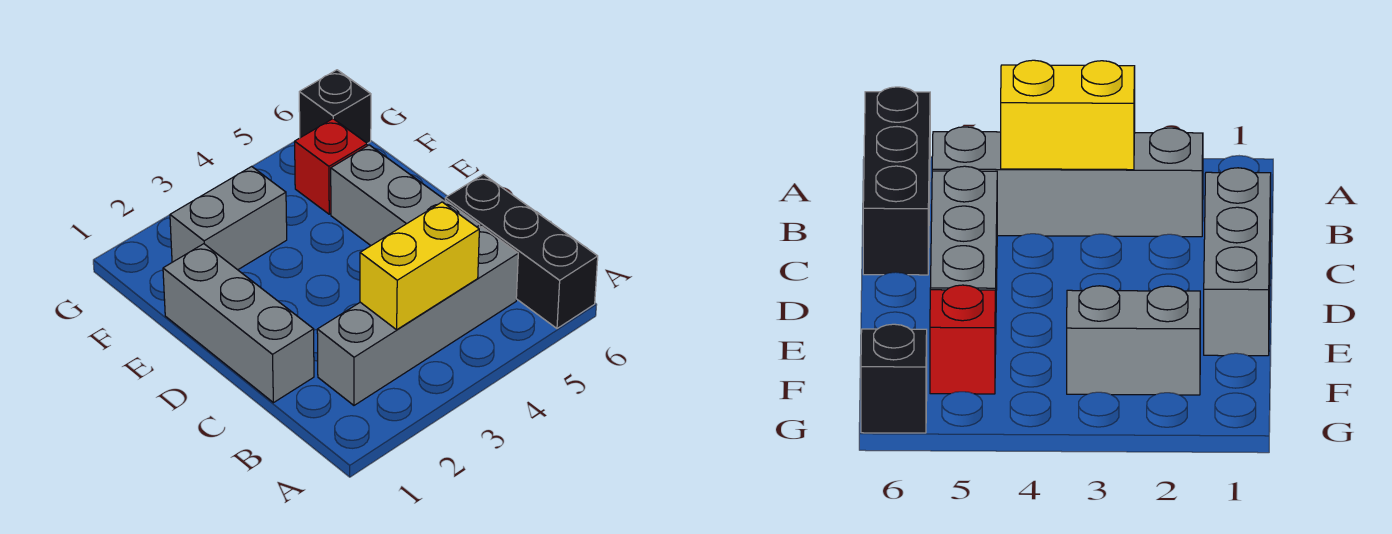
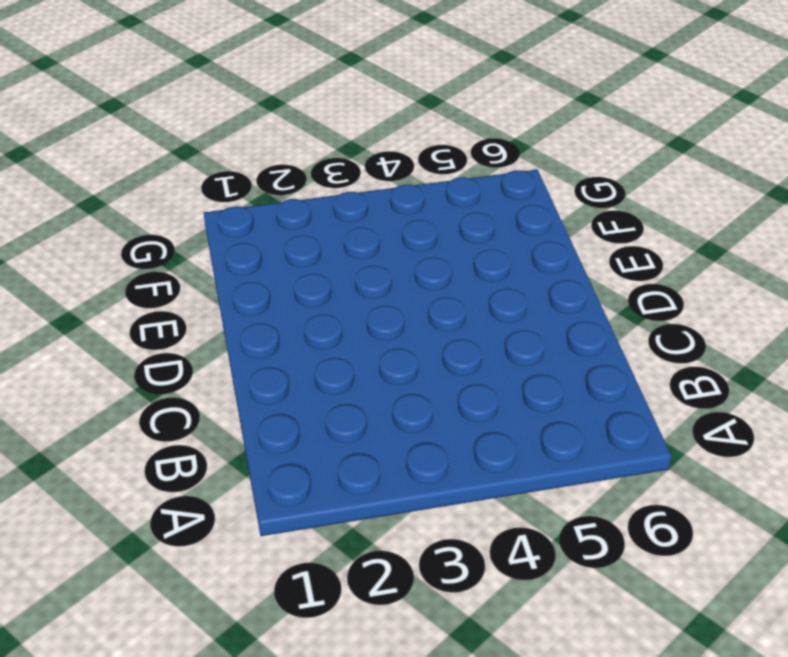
none -> black brick A6:C6 level 1
none -> grey brick B2:B5 level 1

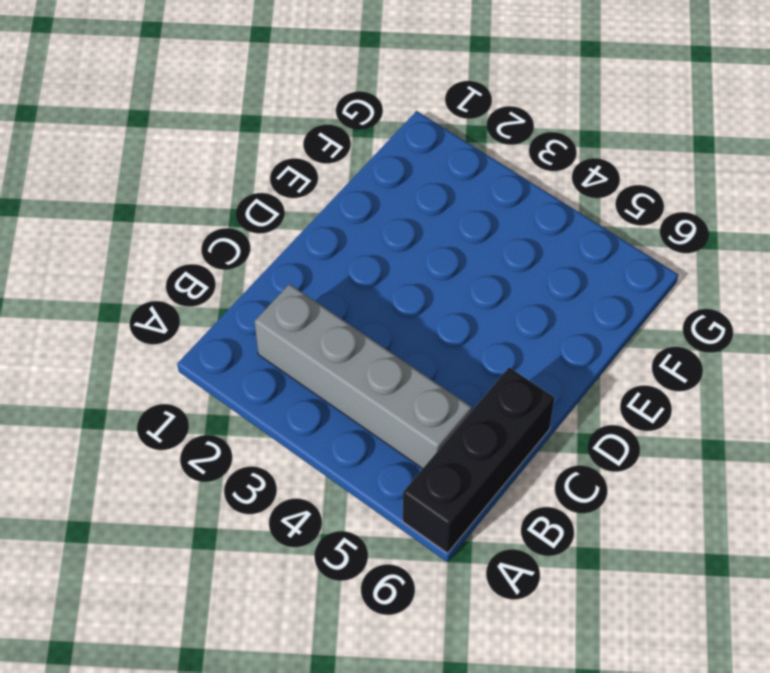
none -> grey brick C1:E1 level 1
none -> grey brick C5:E5 level 1

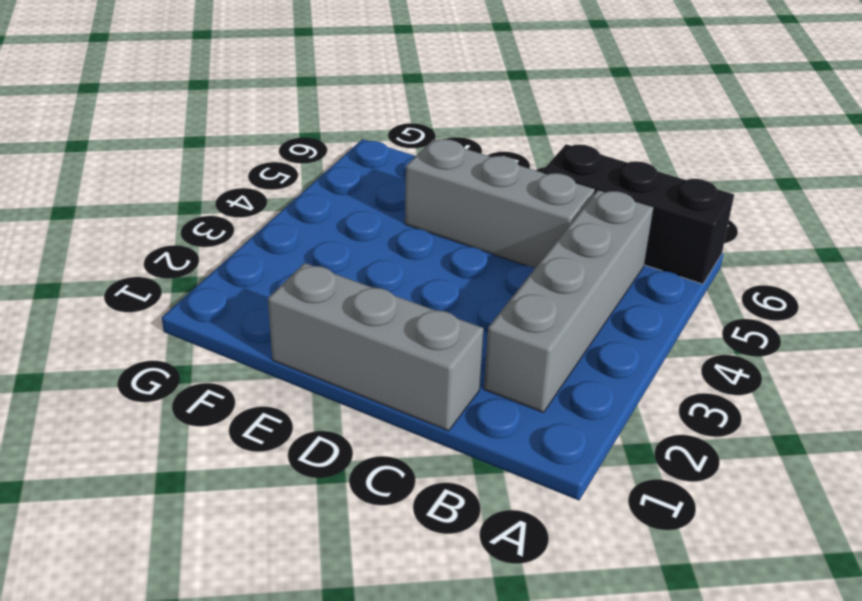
none -> grey brick F2:F3 level 1
none -> red brick F5 level 1

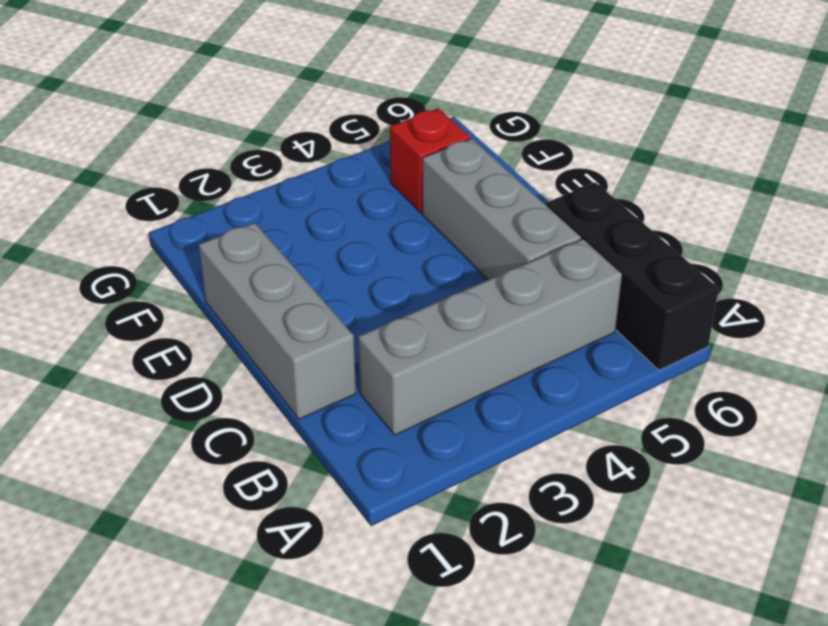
none -> grey brick F2:F3 level 1
none -> black brick G6 level 1

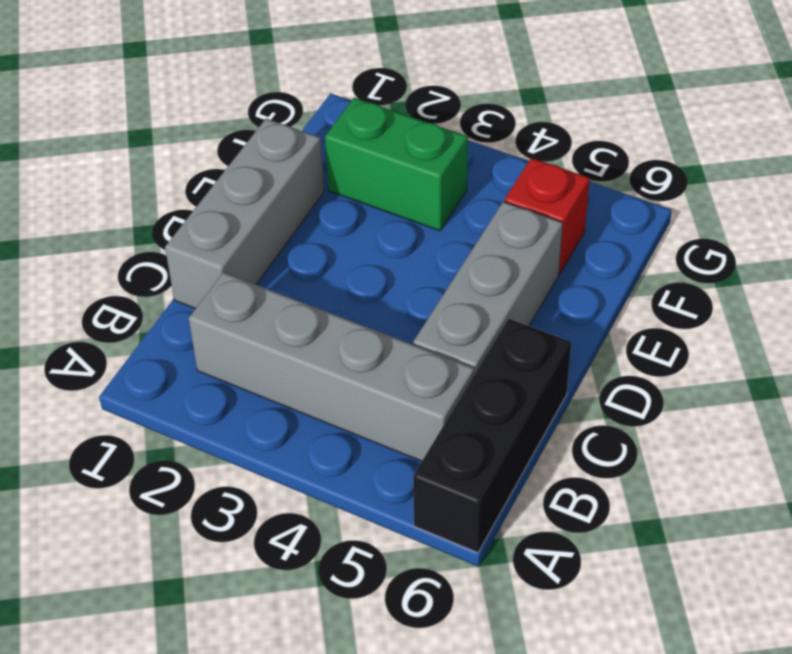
green brick F2:F3 level 1 -> grey brick F2:F3 level 1
none -> black brick G6 level 1
none -> yellow brick B3:B4 level 2

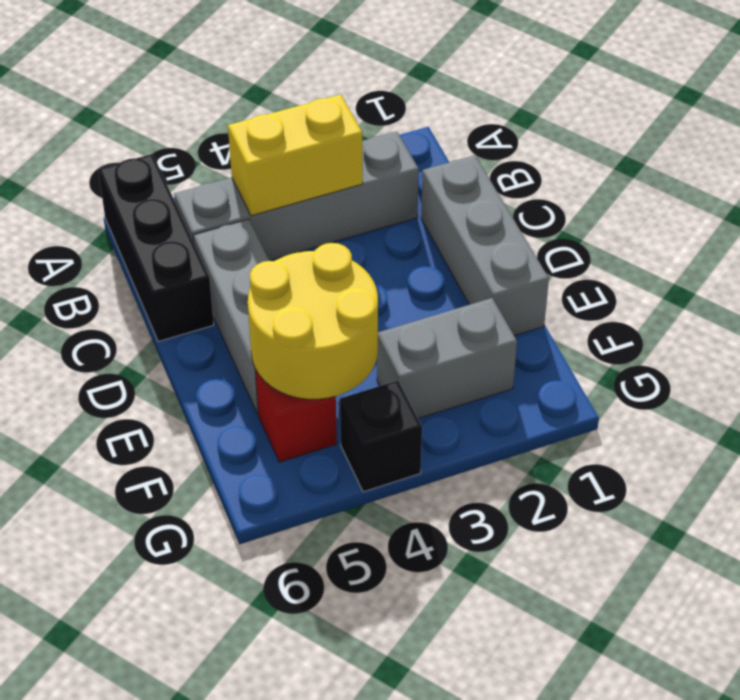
yellow round brick E4:F5 level 2 -> none
black brick G4 level 1 -> black brick G6 level 1

